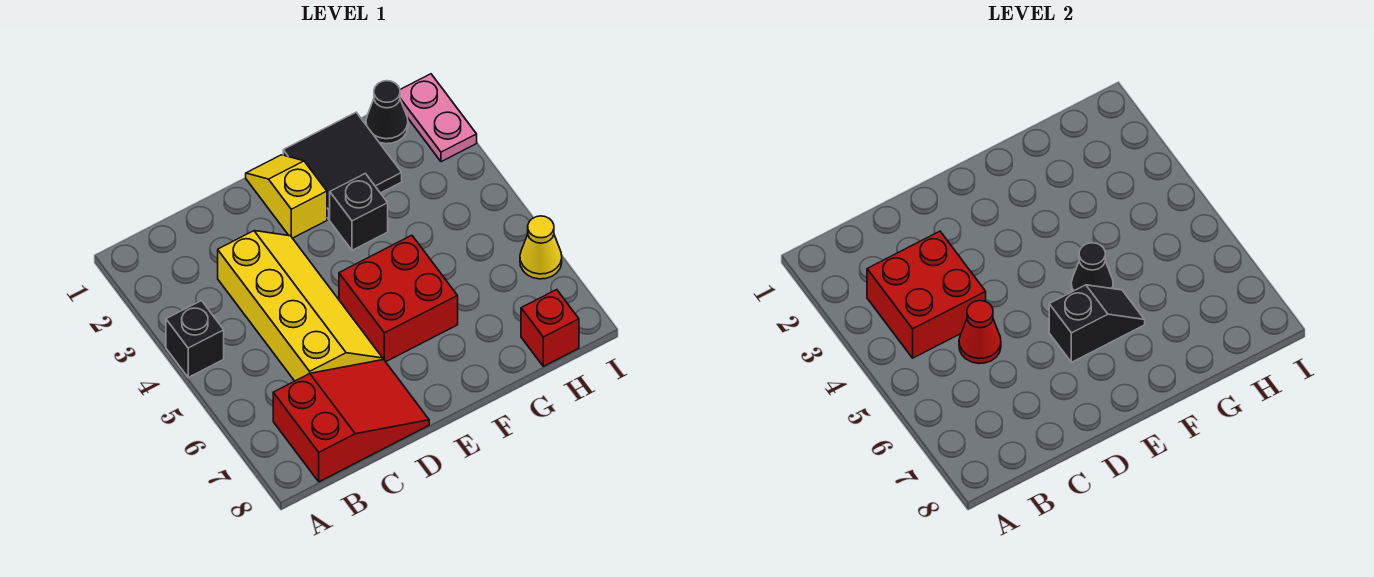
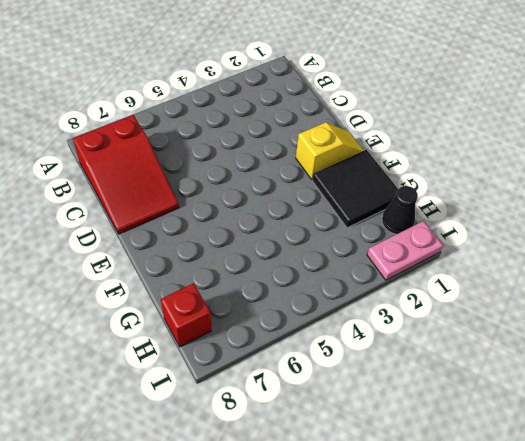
none -> black brick A4 level 1
none -> yellow slope C3:D6 level 1 top C
none -> red brick E5:F6 level 1

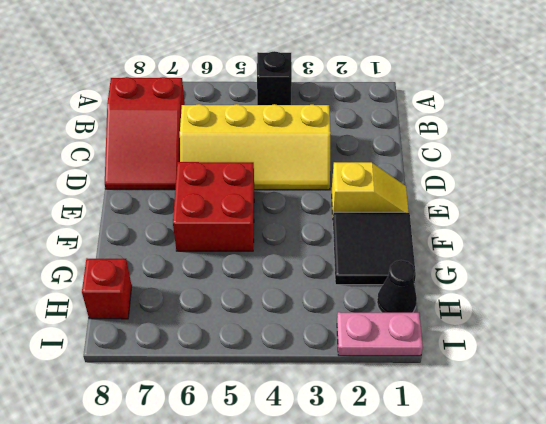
none -> black brick F3 level 1
none -> yellow cone I6 level 1
none -> red brick B3:C4 level 2

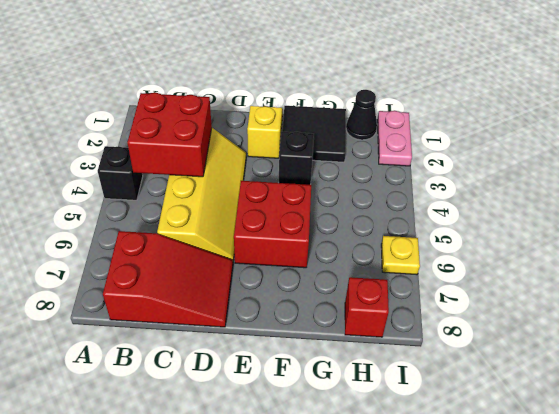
yellow plate I6 level 1 -> yellow cone I6 level 1
none -> red cone C5 level 2
none -> black slope E6:F6 level 2 top E
none -> black cone F5 level 2

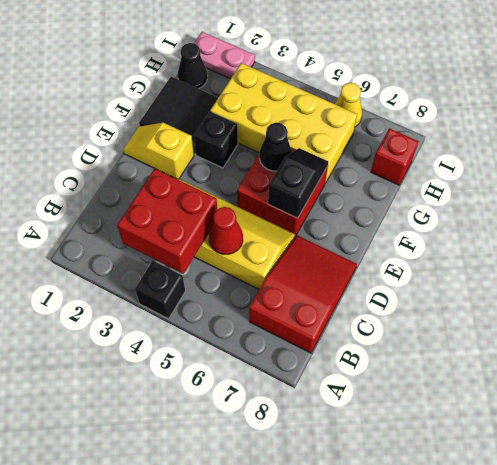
yellow brick G3:H6 level 1 -> none

